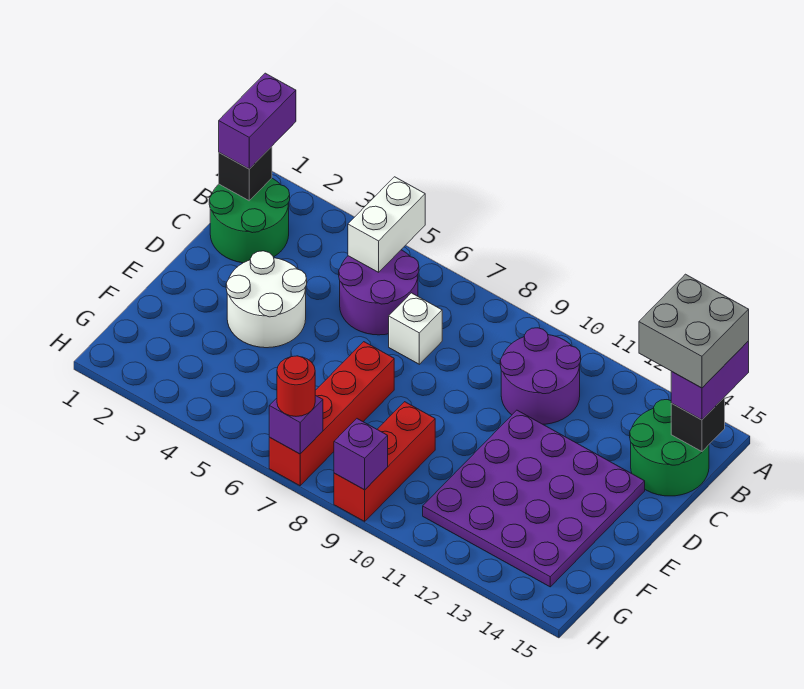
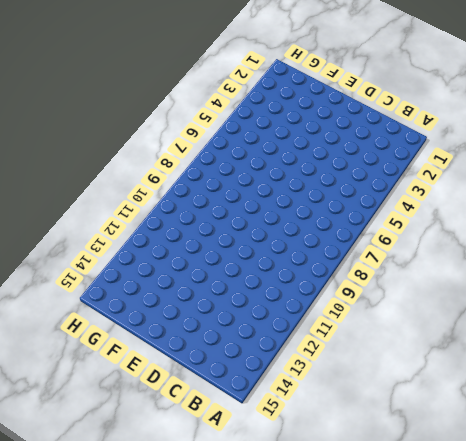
none -> green round brick B1:C2 level 1
none -> purple round brick B5:C6 level 1
none -> purple round brick B10:C11 level 1

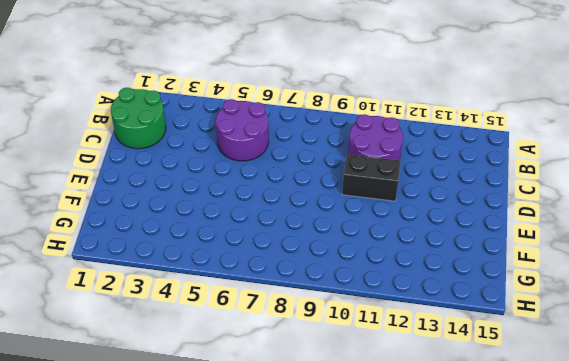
black brick D10:D11 level 1 -> purple plate D11:G14 level 1
none -> green round brick B14:C15 level 1
none -> white brick C7 level 1
none -> white round brick D3:E4 level 1

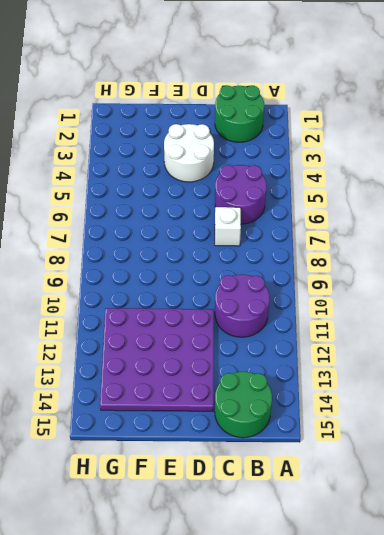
none -> red brick E7:H7 level 1
none -> red brick F9:H9 level 1
none -> white brick A5:B5 level 2

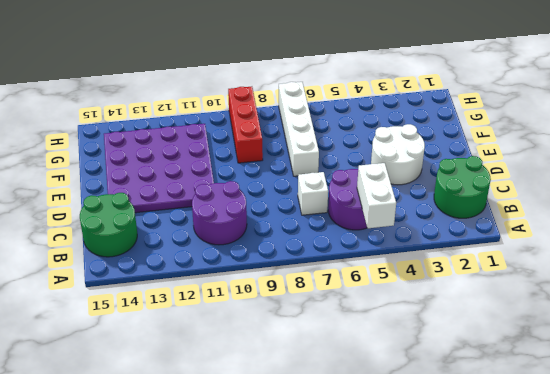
white brick E7:H7 level 1 -> red brick E7:H7 level 1
none -> black brick B1 level 2
none -> black brick B15 level 2
none -> purple brick H7 level 2

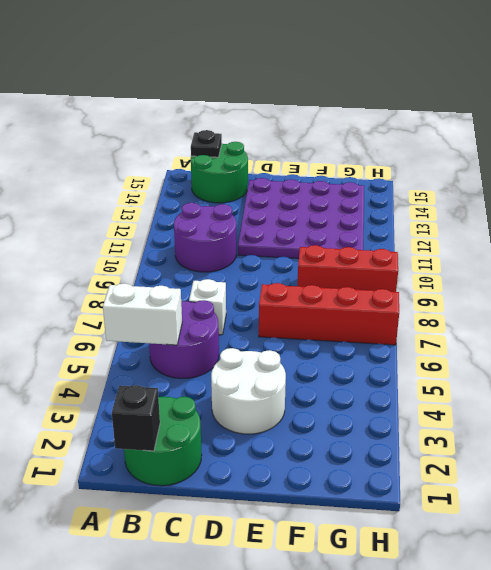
black plate B15 level 2 -> black brick B15 level 2
none -> purple brick H7 level 2
none -> purple brick H9 level 2
none -> purple brick A1:B1 level 3

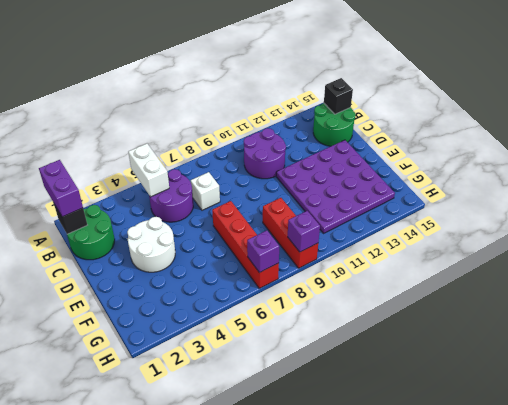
none -> purple brick A15:B15 level 3
none -> red round brick H7 level 3
none -> grey brick A14:B15 level 4

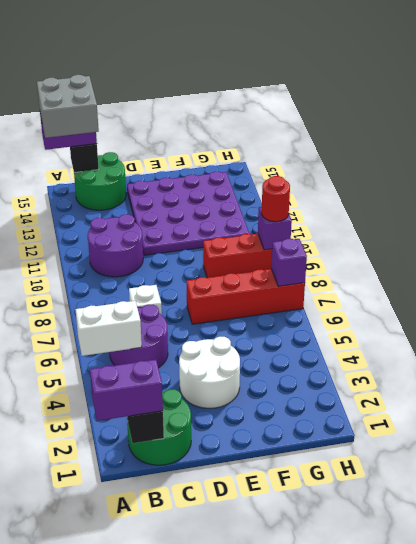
red round brick H9 level 3 -> red round brick H7 level 3

